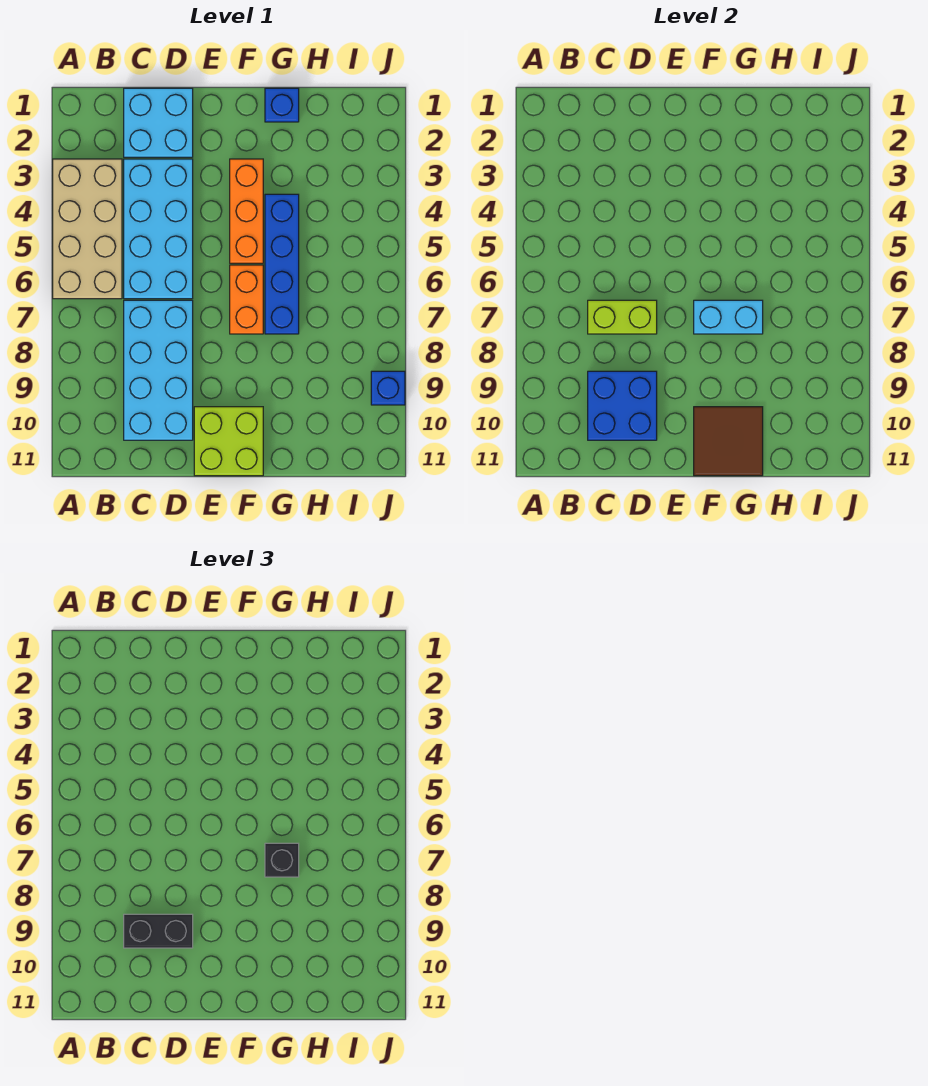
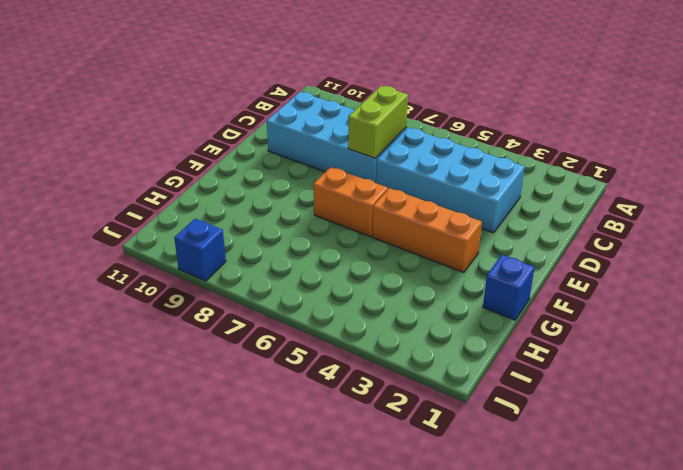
none -> tan brick A3:B6 level 1
none -> cyan brick C1:D2 level 1
none -> lime brick E10:F11 level 1

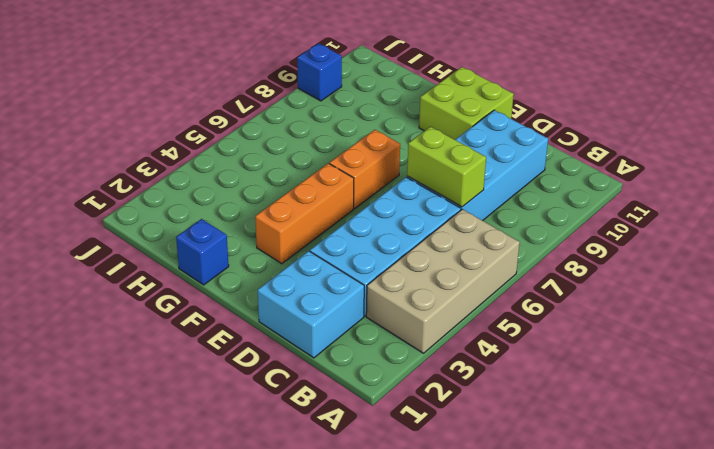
none -> blue brick G4:G7 level 1
none -> blue brick C9:D10 level 2
none -> cyan brick F7:G7 level 2

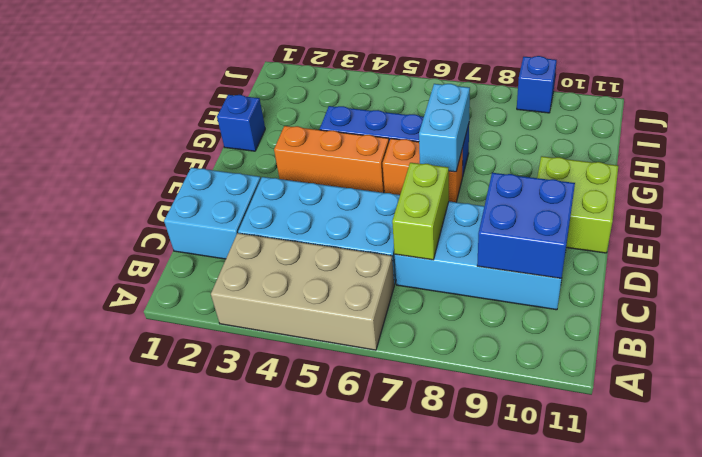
none -> brown tile F10:G11 level 2
none -> black brick C9:D9 level 3
none -> black brick G7 level 3

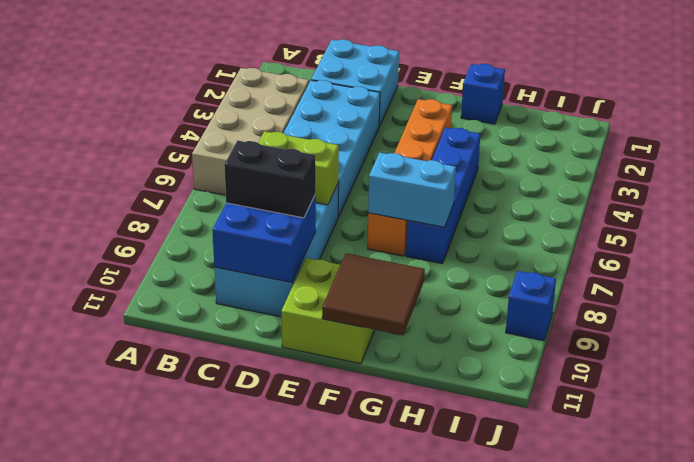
none -> black brick G7 level 3

